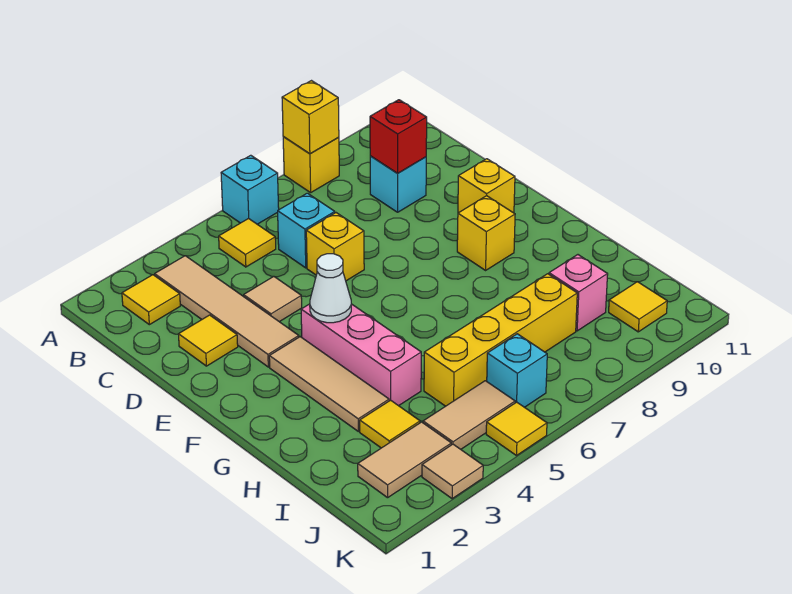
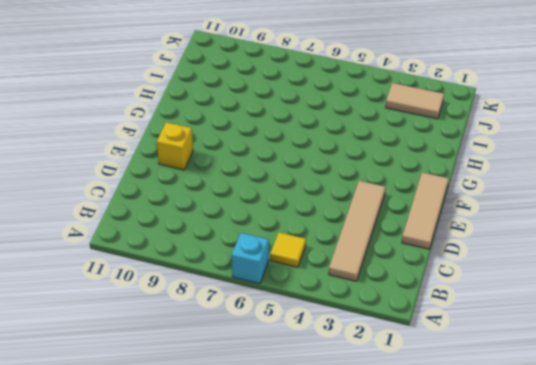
tan tile D1:F1 level 1 -> tan tile F3:H3 level 1
none -> yellow brick A8 level 1
none -> yellow tile B2 level 1
none -> cyan brick C6 level 1

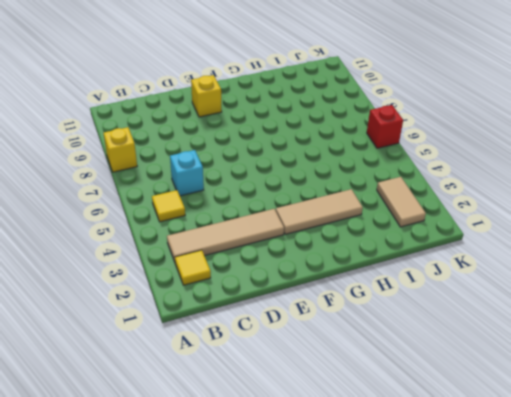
red brick K6 level 1 -> red brick C9 level 2
none -> cyan brick A6 level 1
none -> cyan brick C9 level 1
none -> yellow tile D2 level 1

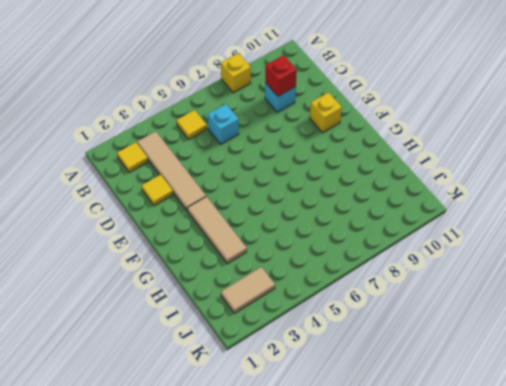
none -> cyan brick A6 level 1
none -> tan tile D4 level 1
none -> yellow brick D6 level 1

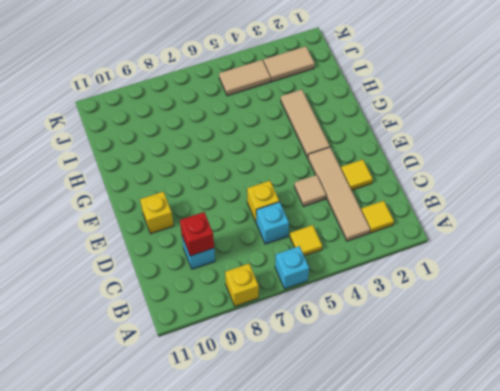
none -> pink brick F4:H4 level 1
none -> yellow brick F9 level 1
none -> yellow tile I3 level 1

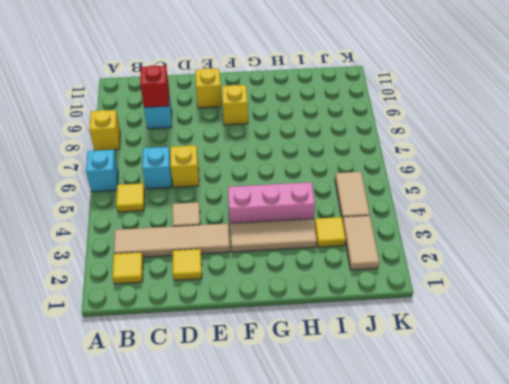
none -> yellow brick I5:I8 level 1
none -> pink brick I9 level 1
none -> cyan brick J6 level 1

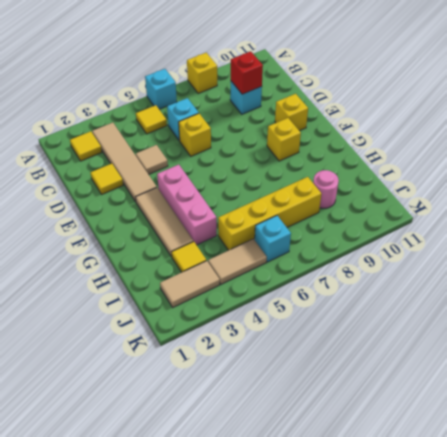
pink round brick I9 level 1 -> pink brick I9 level 1
none -> yellow tile J10 level 1
none -> tan tile K3 level 1
none -> yellow tile K5 level 1

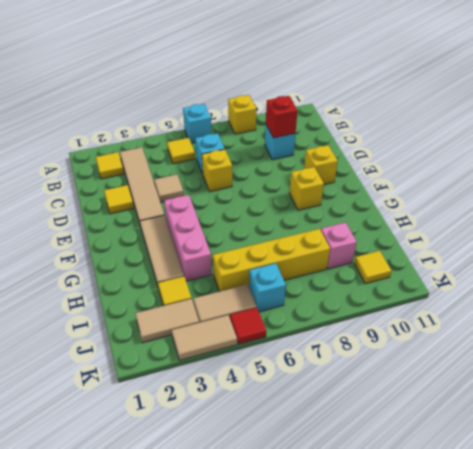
tan tile K3:K4 level 1 -> tan tile K3 level 1
red tile K5 level 1 -> yellow tile K5 level 1
none -> yellow brick A8 level 2
none -> white cone F4 level 2

